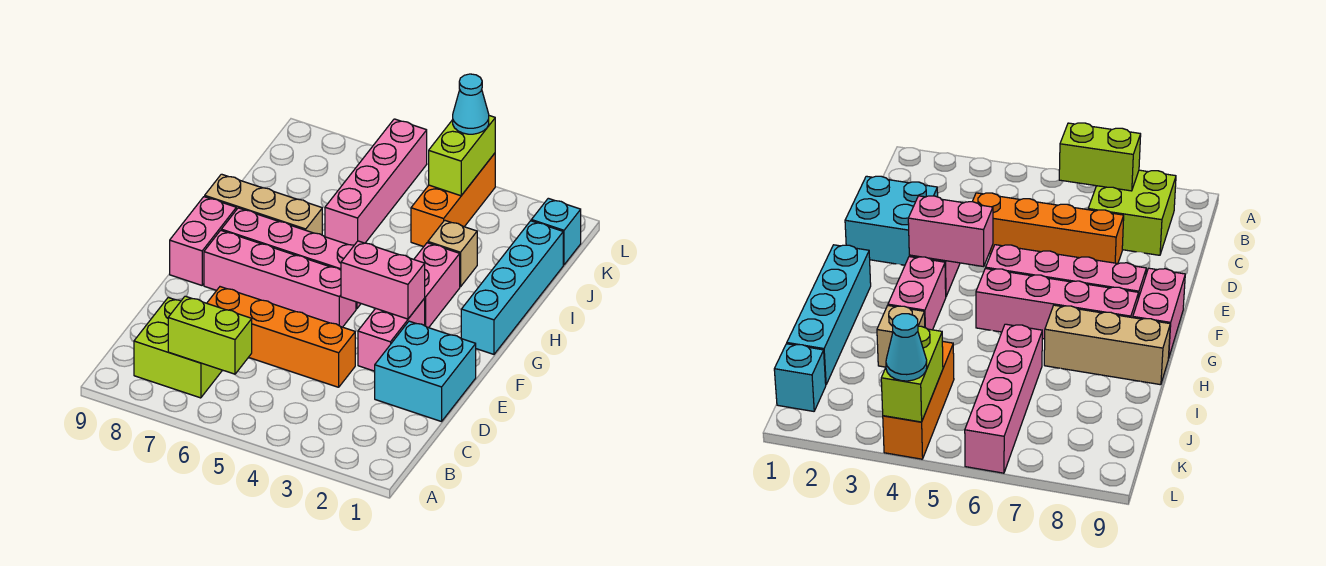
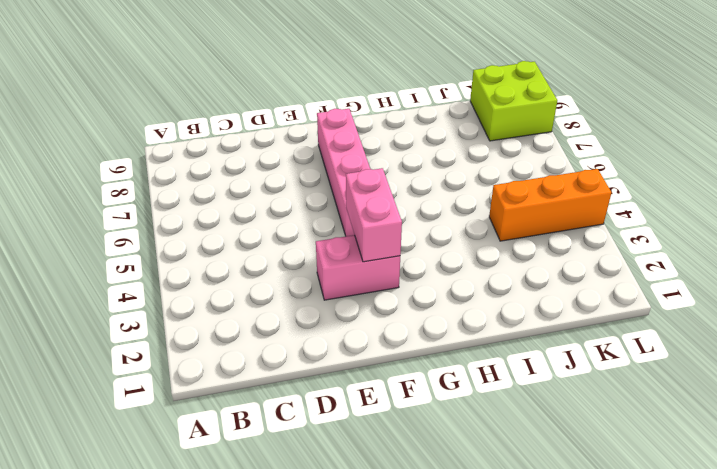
lime brick K8:L9 level 1 -> lime brick B7:C8 level 1
none -> cyan brick D1:E2 level 1
none -> orange brick D4:D7 level 1
none -> pink brick F9:G9 level 1

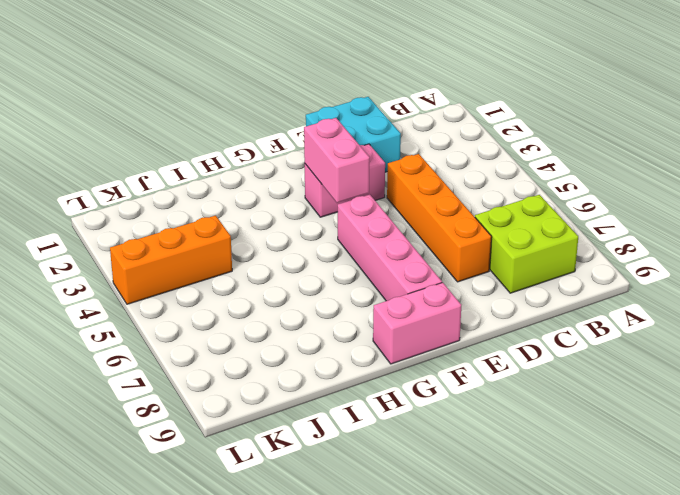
none -> cyan brick G1:J1 level 1
none -> pink brick G3:H3 level 1
none -> pink brick G5:G8 level 1

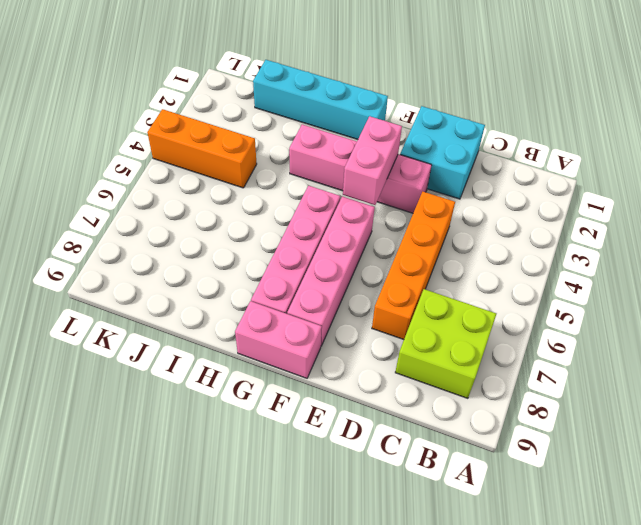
none -> tan brick H7:H9 level 1
none -> tan brick I3 level 1
none -> pink brick I6:L6 level 1

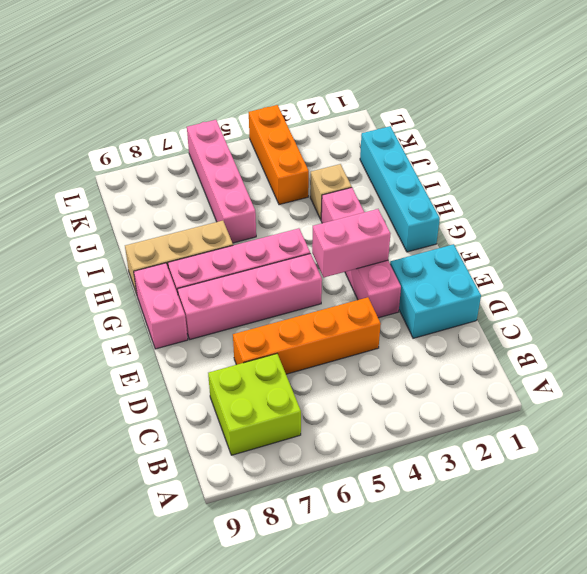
none -> cyan brick K1 level 1
none -> lime brick B6:B7 level 2
none -> lime brick K4:L4 level 2

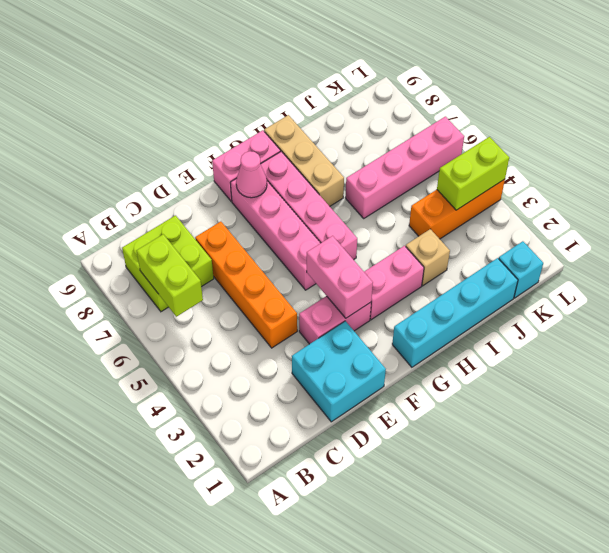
pink cone F8 level 2 -> none
none -> cyan cone L4 level 3

